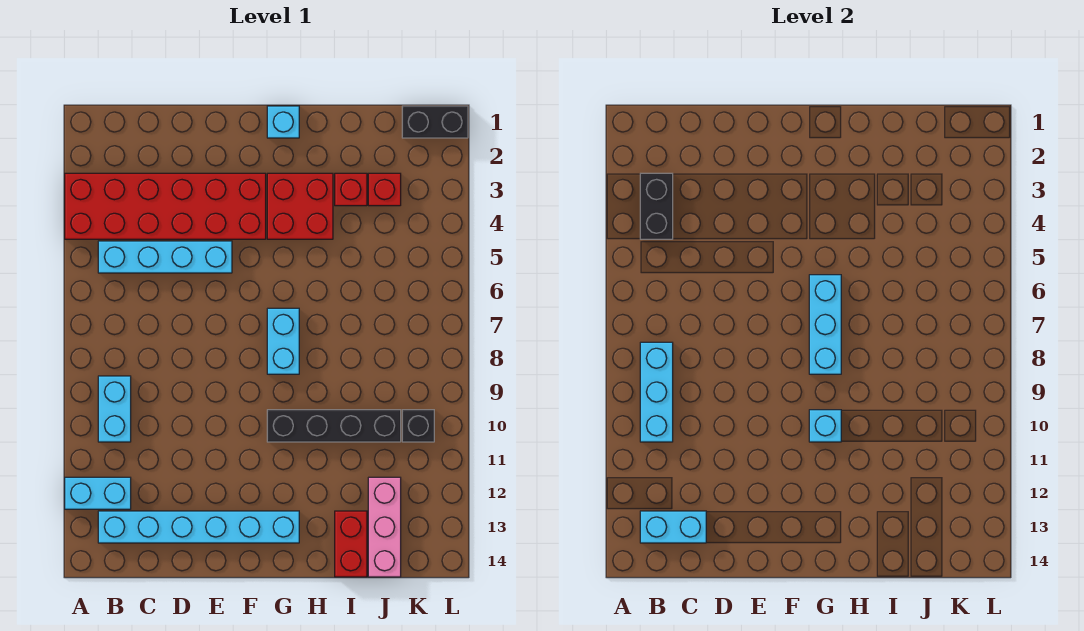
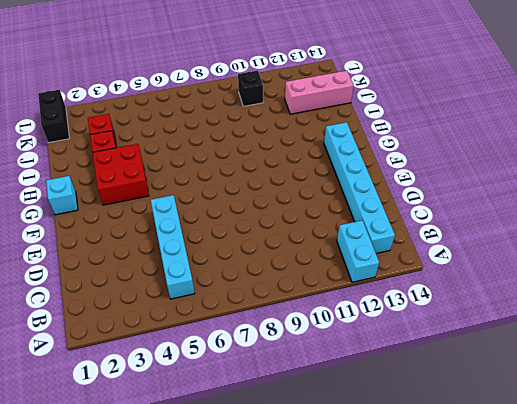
none -> red brick A3:F4 level 1
none -> cyan brick B9:B10 level 1
none -> cyan brick G7:G8 level 1

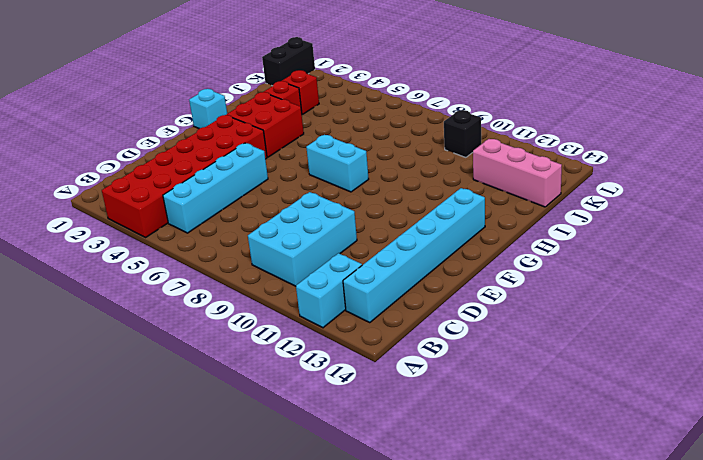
cyan brick B9:D10 level 1 -> cyan brick B9:B10 level 1
none -> black brick G10:J10 level 1
none -> red brick I13:I14 level 1
none -> black brick B3:B4 level 2

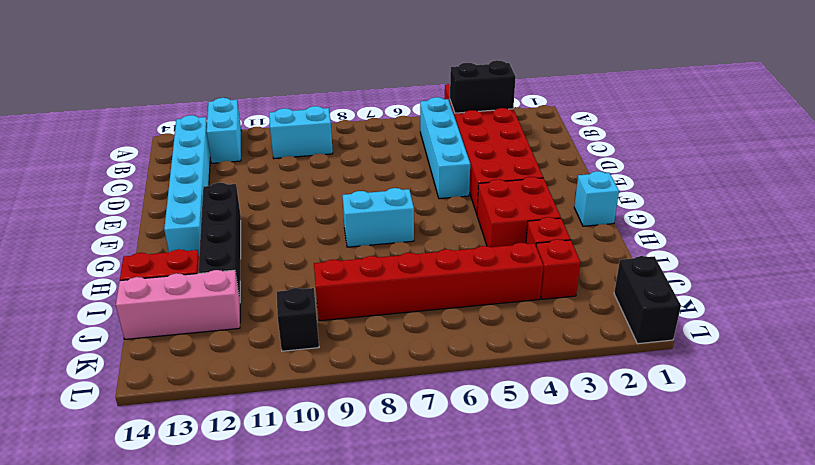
black brick F12:I12 level 1 -> black brick G10:J10 level 1
red brick J4:J9 level 1 -> none
none -> cyan brick B8:B10 level 2
none -> cyan brick B13:C13 level 2
none -> cyan brick G6:G8 level 2

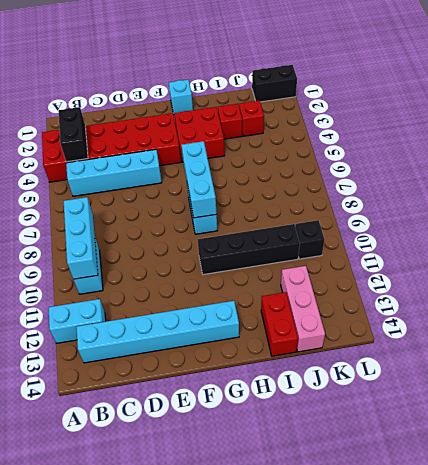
none -> cyan brick B13:C13 level 2
none -> cyan brick G10 level 2

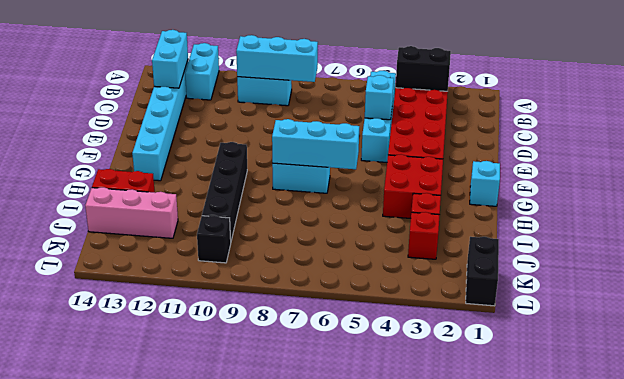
cyan brick D5 level 2 -> cyan brick G10 level 2

